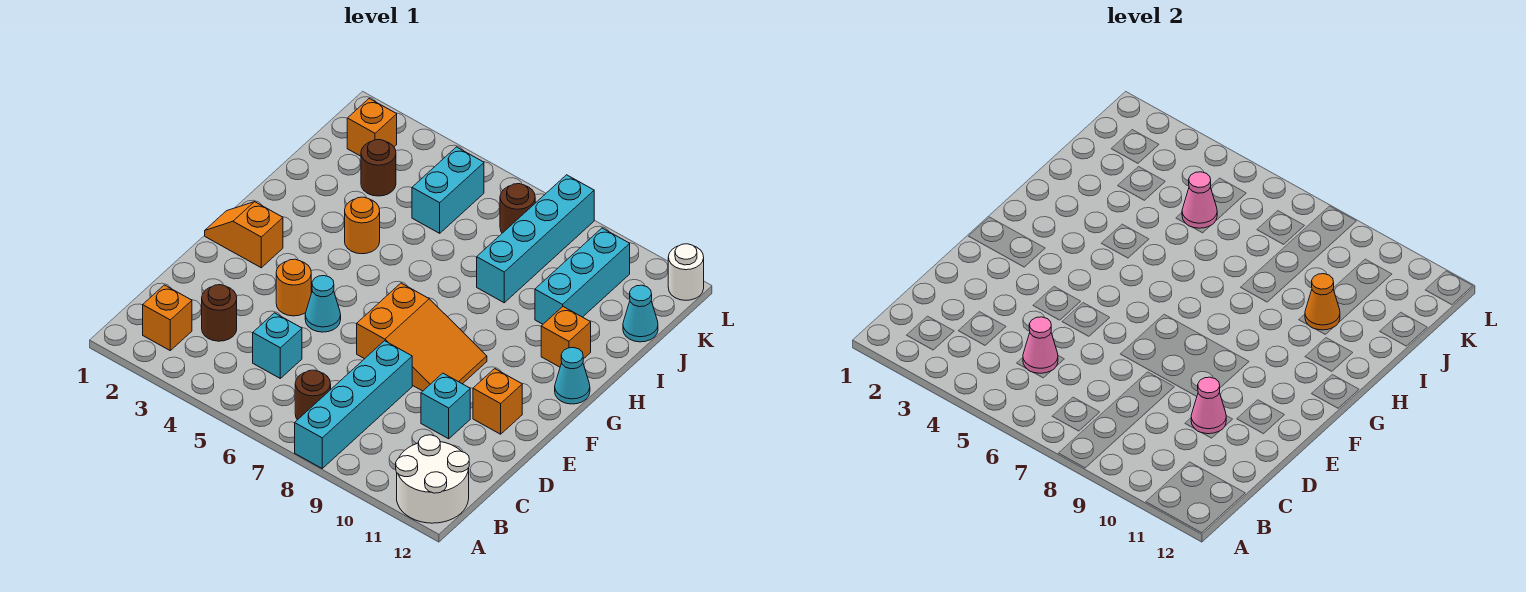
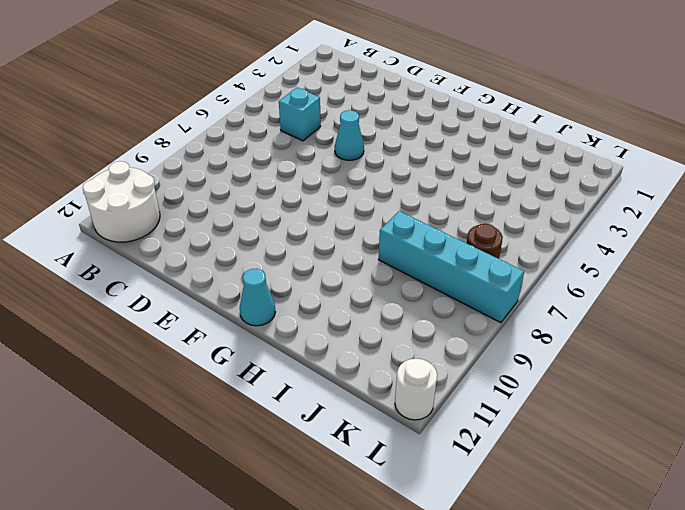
none -> cyan brick A8:D8 level 1
none -> orange brick B2 level 1
none -> brown round brick B7 level 1

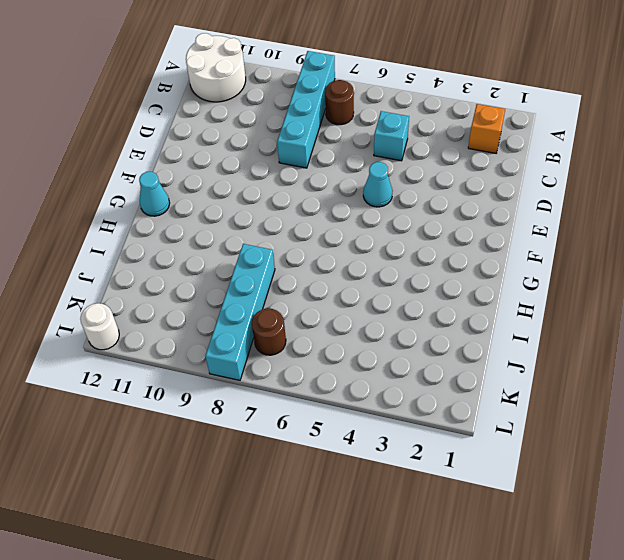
none -> brown round brick C3 level 1
none -> cyan brick D10 level 1
none -> orange round brick E4 level 1

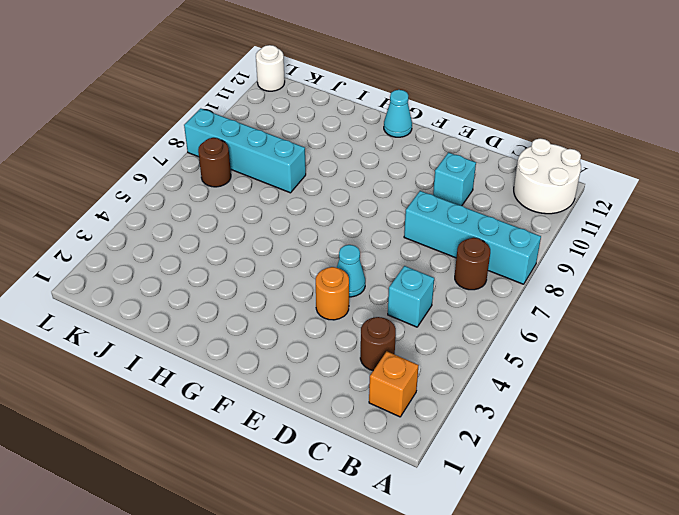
none -> orange slope E7:F9 level 1 top 7
none -> orange brick E11 level 1
none -> orange slope F1:F2 level 1 top 2

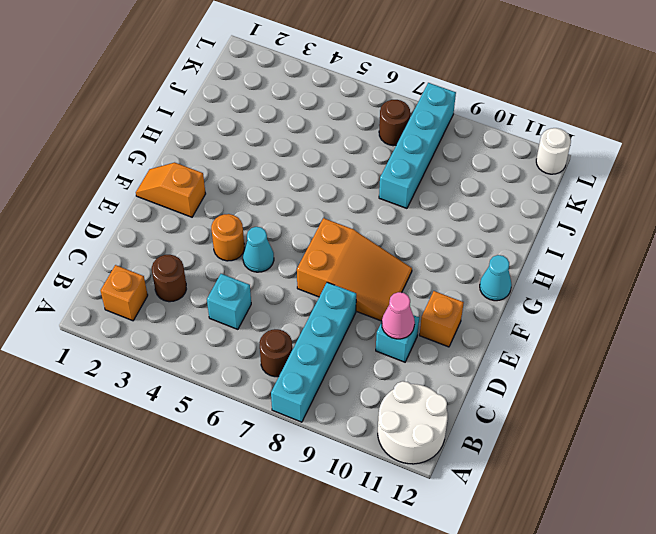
none -> orange round brick H4 level 1
none -> orange brick H11 level 1
none -> cyan brick I10:K10 level 1

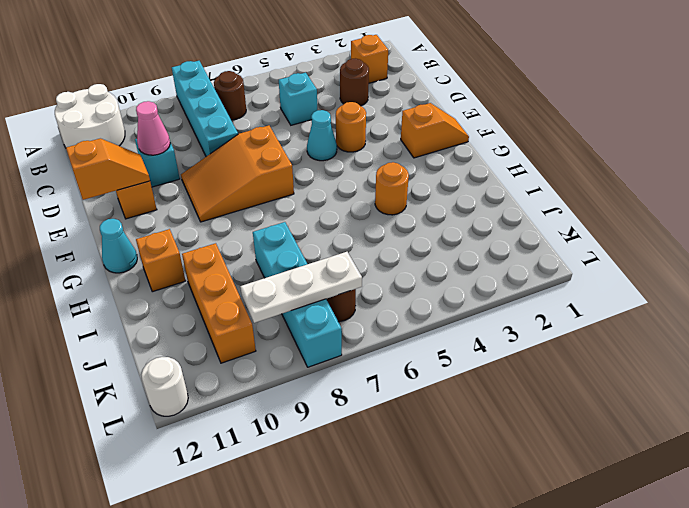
orange slope E11:E12 level 2 top 12 -> none
orange brick I10:K10 level 1 -> cyan brick I10:K10 level 1
white plate K7:K9 level 2 -> none
none -> brown round brick J3 level 1
none -> cyan brick J5:K5 level 1
none -> cyan cone J12 level 1

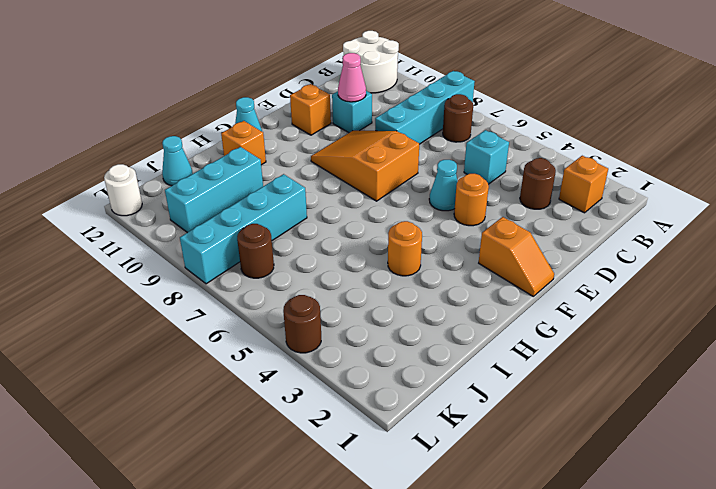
brown round brick L4 level 1 -> brown round brick J3 level 1
none -> cyan brick J5:K5 level 1
none -> orange brick K2 level 1
none -> pink cone C5 level 2

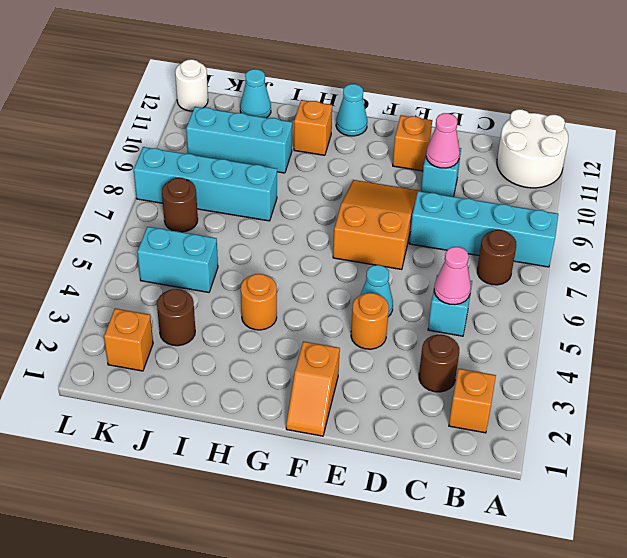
none -> orange cone I10 level 2
none -> pink cone J5 level 2

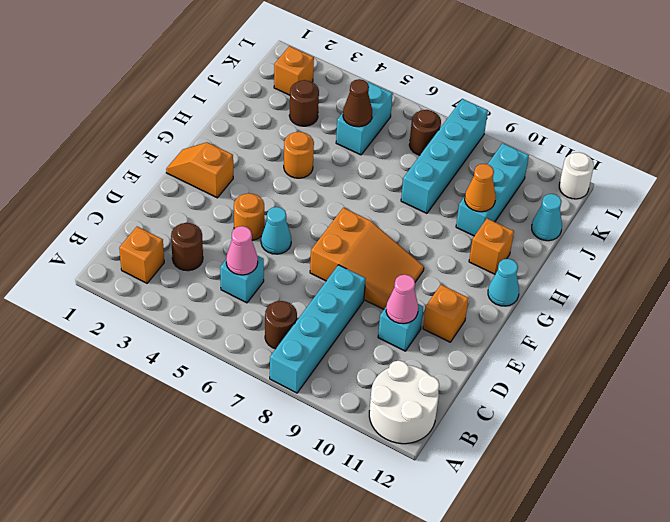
brown cone J5 level 2 -> pink cone J5 level 2

